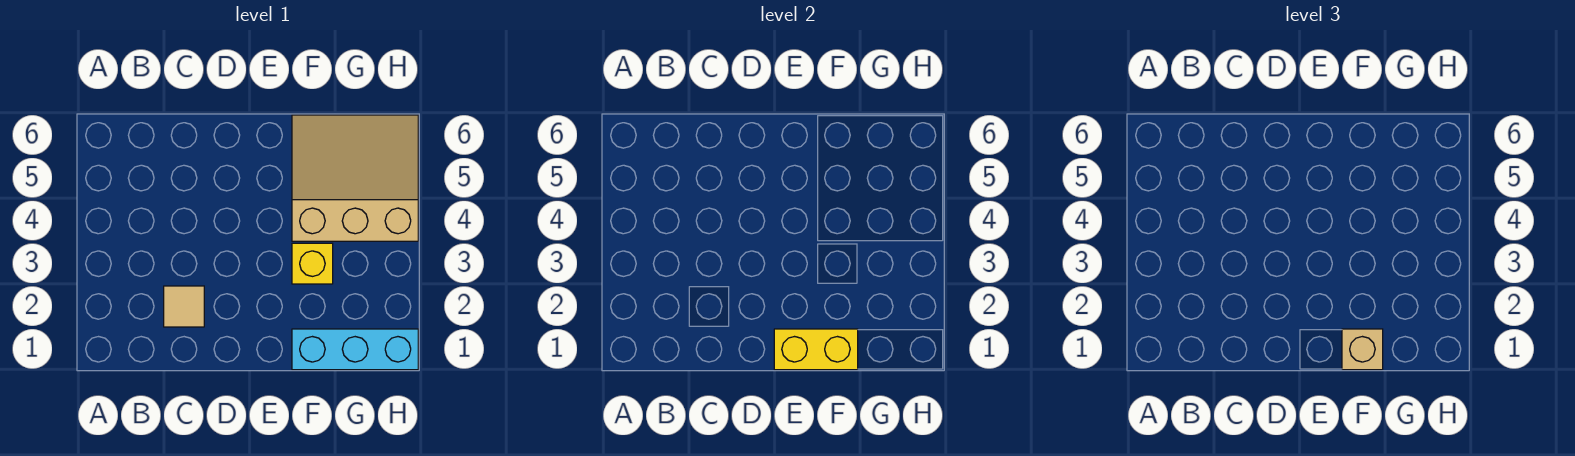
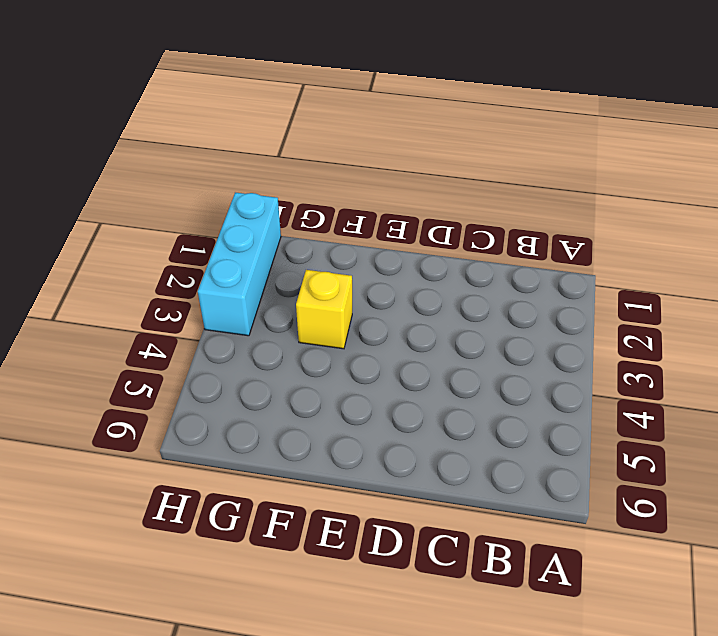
cyan brick H1:H3 level 1 -> cyan brick F1:H1 level 1
none -> tan tile C2 level 1
none -> tan slope F4:H6 level 1 top 4

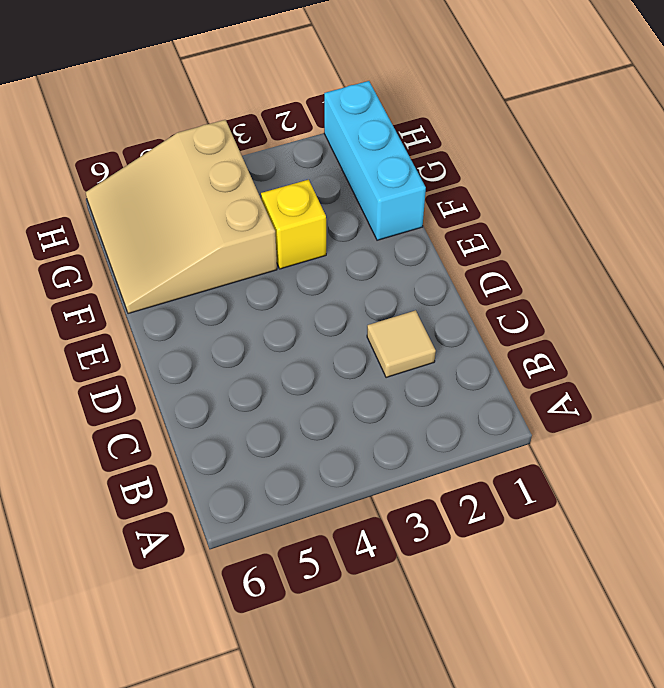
none -> yellow brick E1:F1 level 2
none -> tan brick F1 level 3

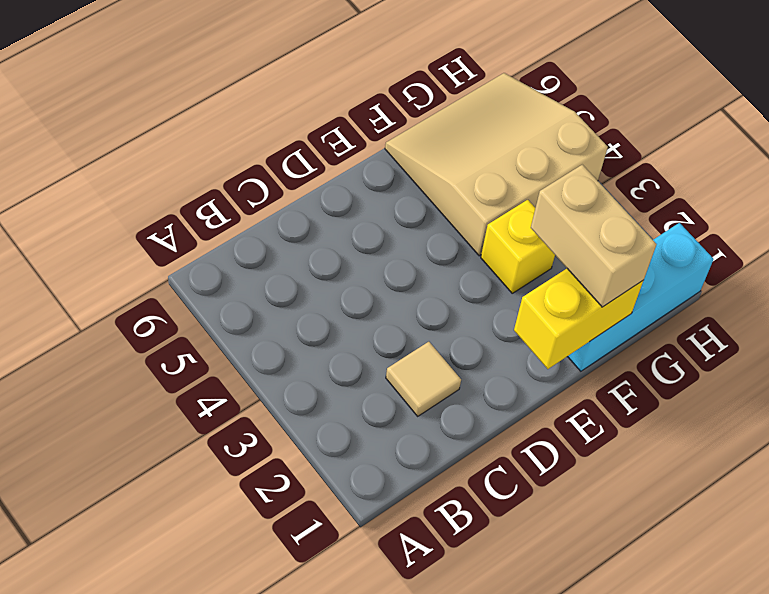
tan brick F1:F2 level 3 -> tan brick F1 level 3

